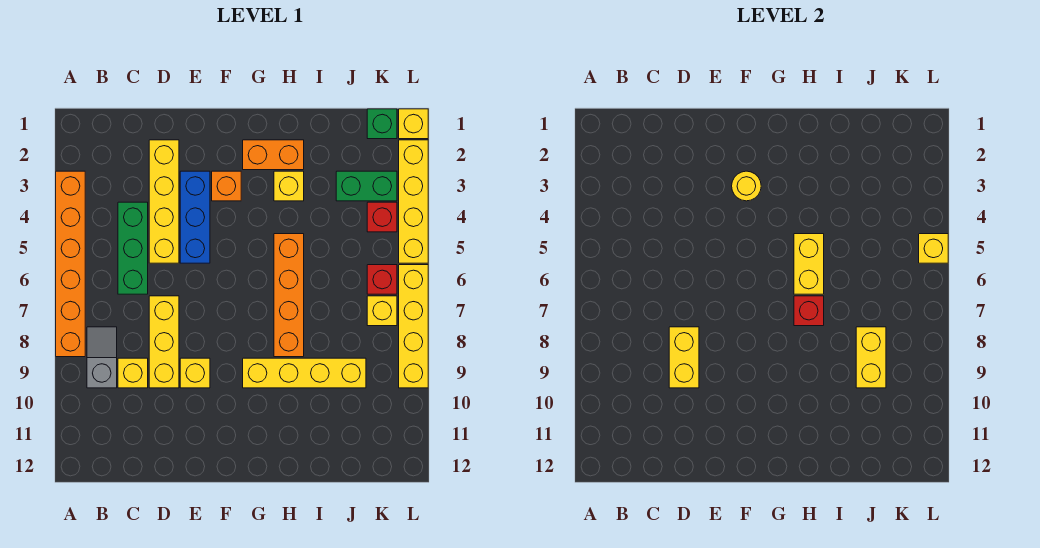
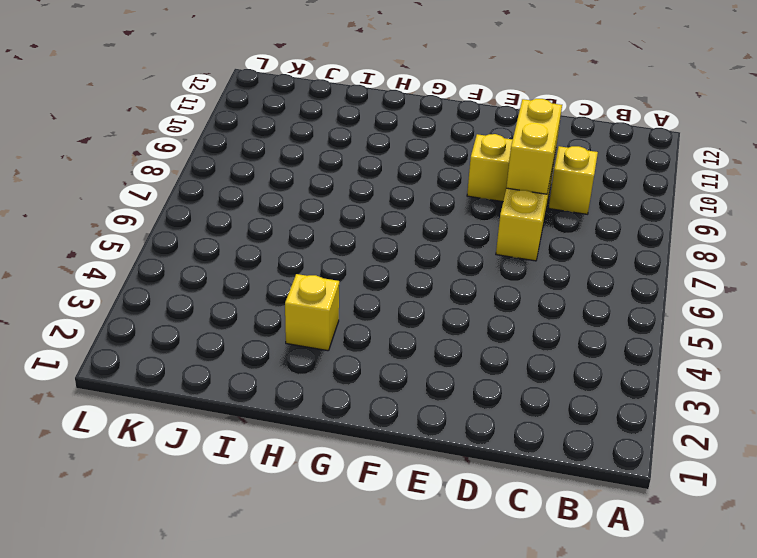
none -> orange brick A3:A8 level 1
none -> grey slope B8:B9 level 1 top 9
none -> green brick C4:C6 level 1

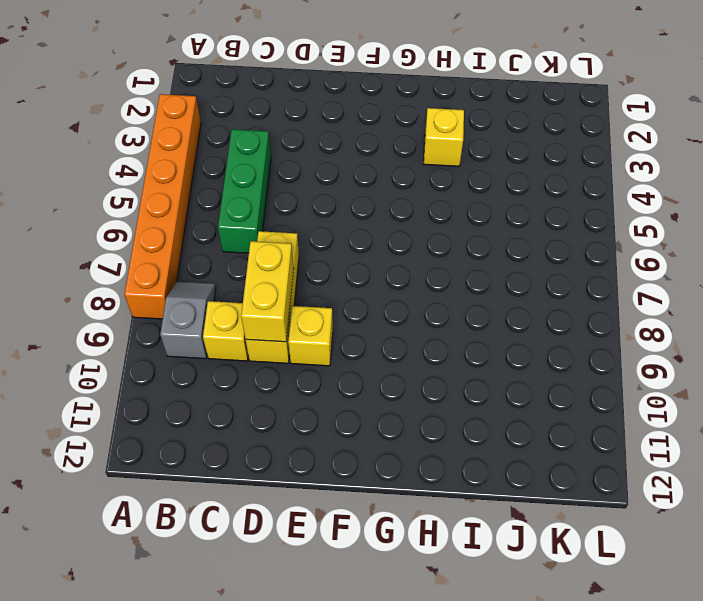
none -> yellow brick D2:D5 level 1
none -> blue brick E3:E5 level 1
none -> orange brick F3 level 1

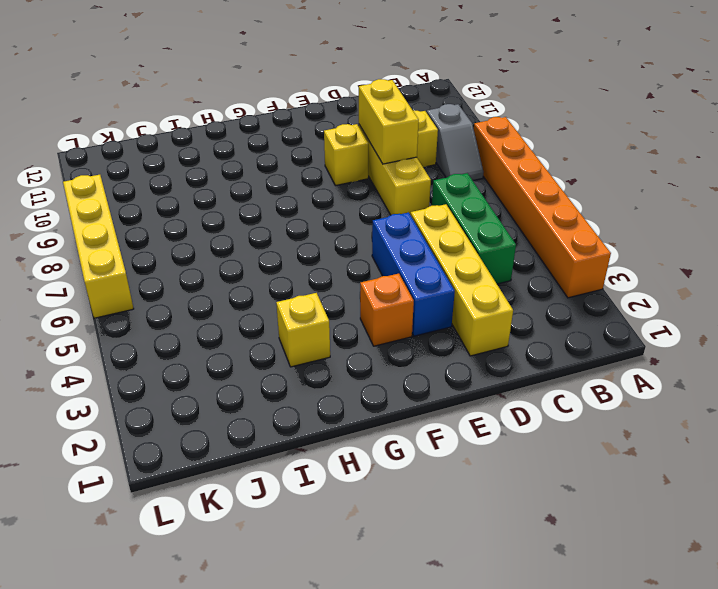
none -> orange brick G2:H2 level 1
none -> yellow brick G9:J9 level 1
none -> orange brick H5:H8 level 1

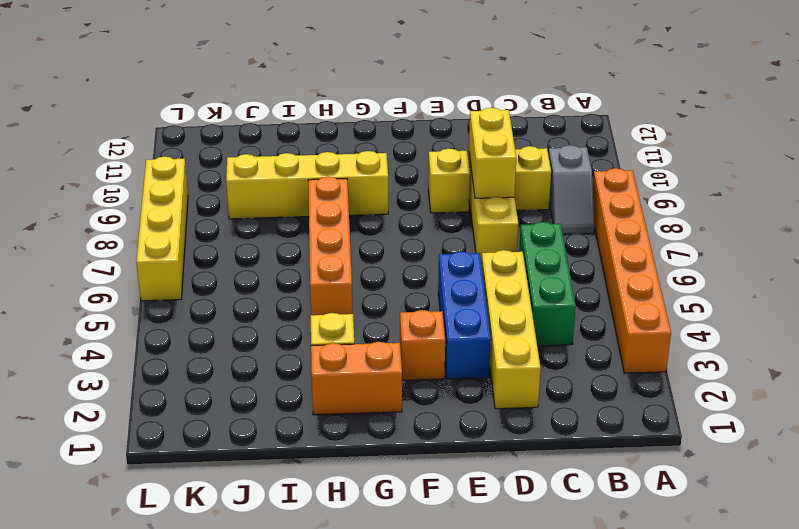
none -> green brick J3:K3 level 1
none -> green brick K1 level 1
none -> red brick K4 level 1

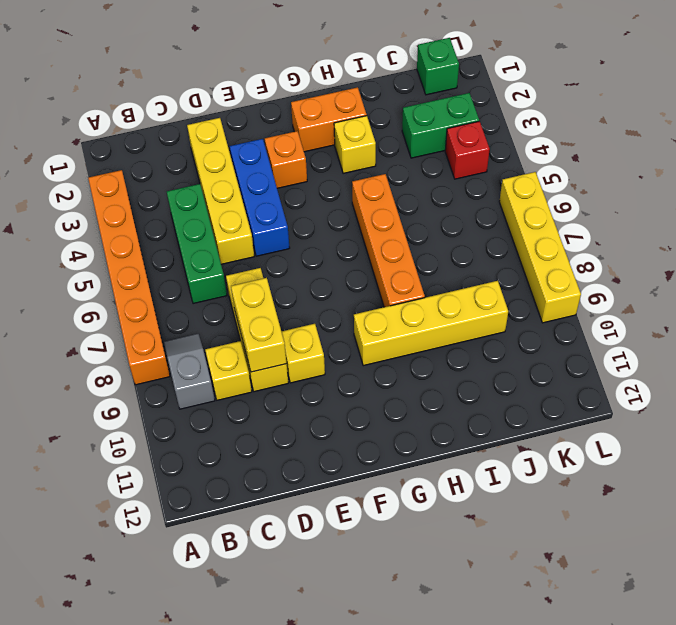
none -> red brick K6 level 1
none -> yellow brick K7 level 1
none -> yellow brick L1 level 1

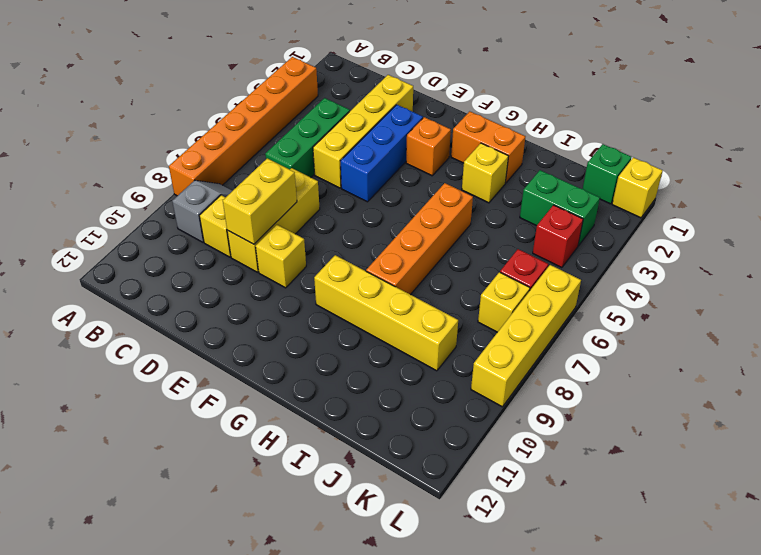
none -> yellow brick L2:L5 level 1
none -> yellow round brick F3 level 2
none -> yellow brick H5:H6 level 2

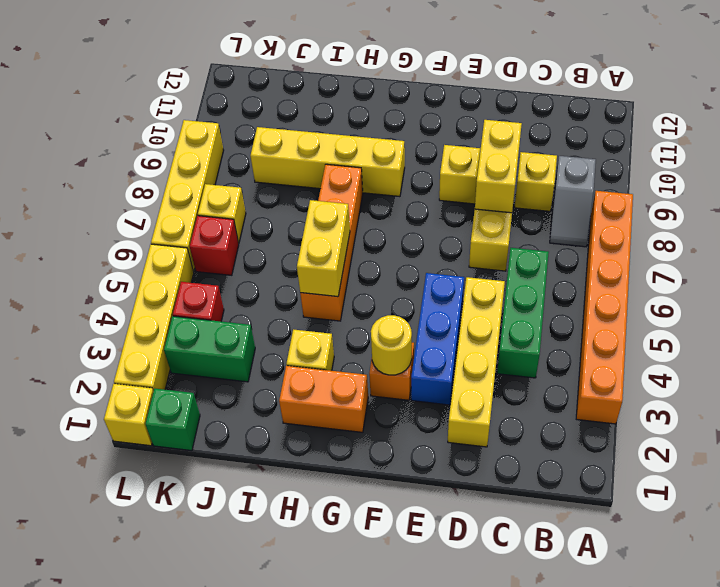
none -> red brick H7 level 2
none -> yellow brick J8:J9 level 2
none -> yellow brick L5 level 2

